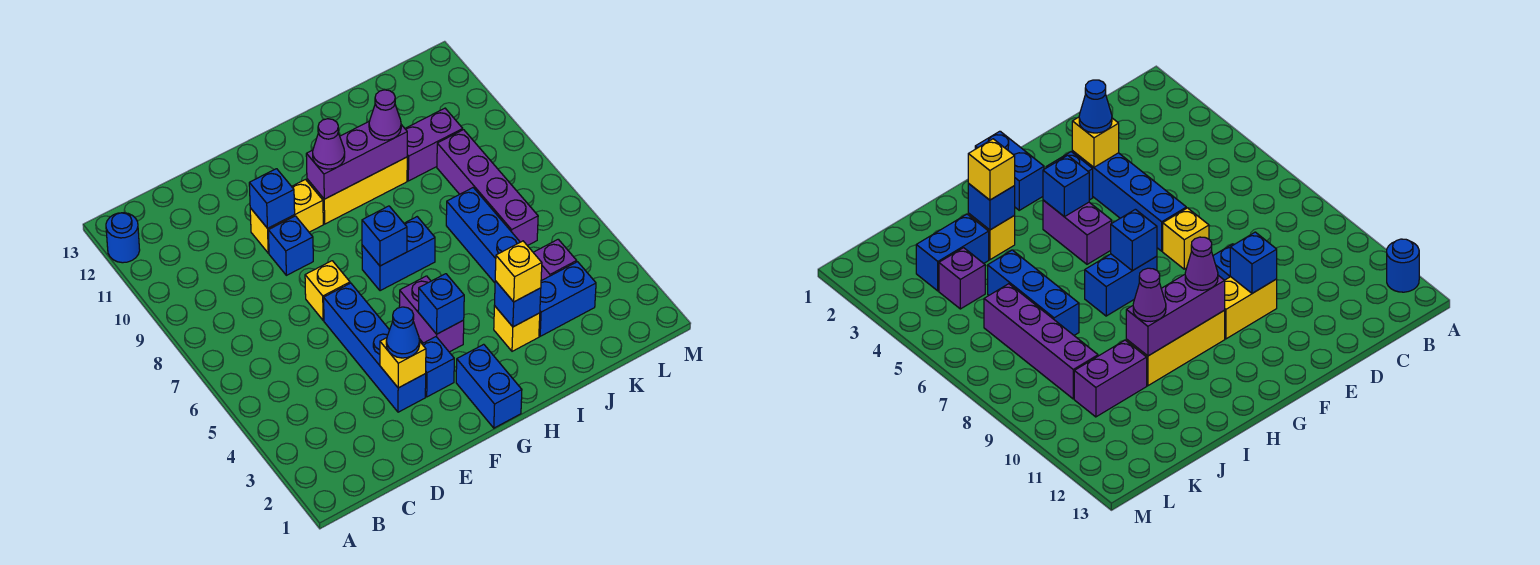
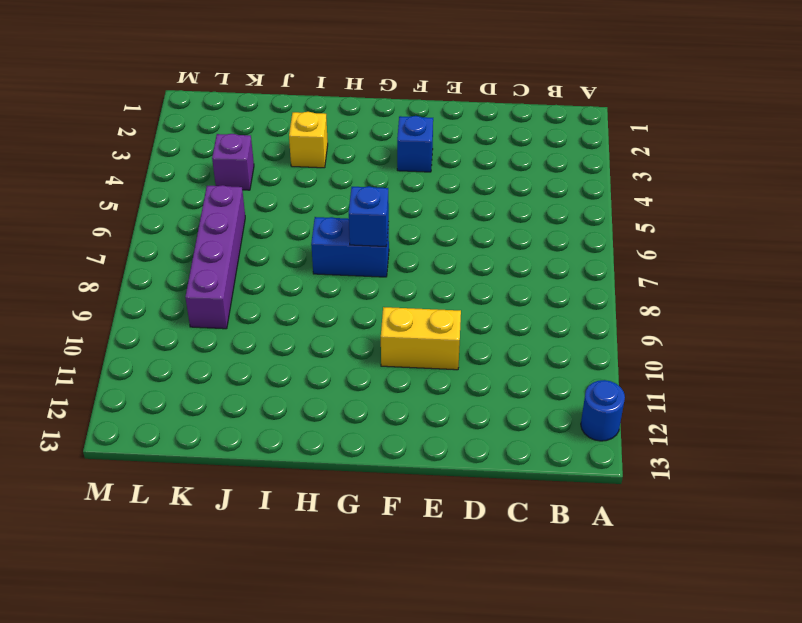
none -> blue brick E3:E6 level 1
none -> yellow brick E7 level 1
none -> blue brick E9 level 1

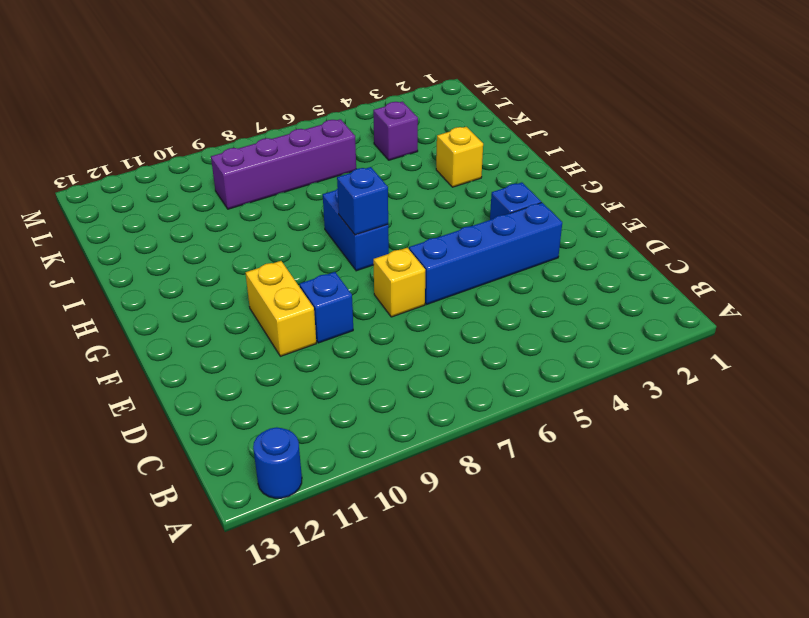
none -> blue brick G1:G2 level 1
none -> purple brick G4:G5 level 1
none -> yellow brick G10:I10 level 1

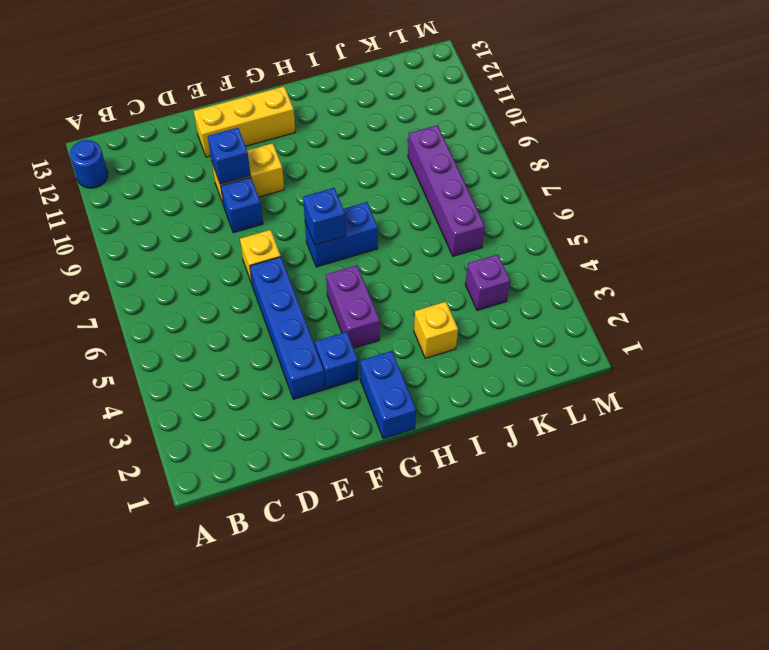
yellow brick E12:G12 level 1 -> yellow brick G10:I10 level 1
none -> blue brick J3:K3 level 1
none -> blue brick J5:J7 level 1
none -> purple brick J10:K10 level 1

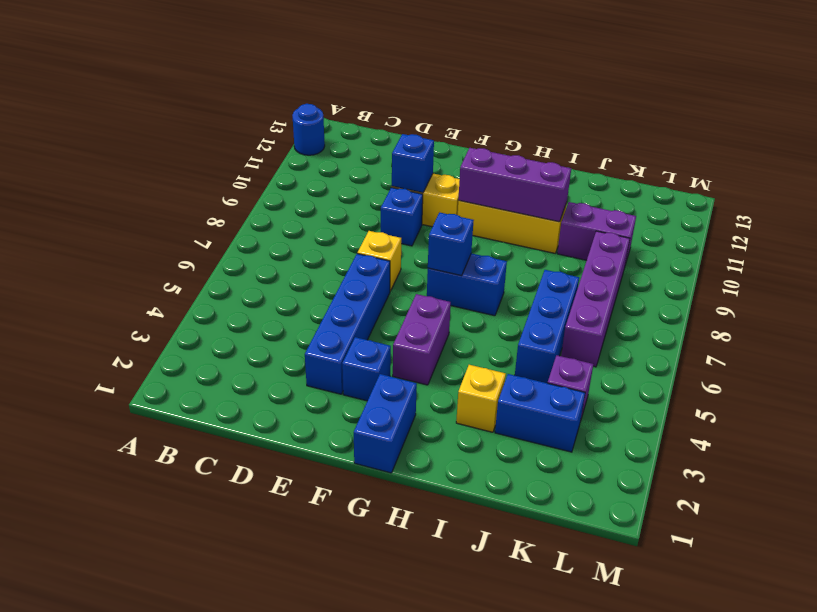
none -> yellow brick E3 level 2
none -> blue brick G4 level 2
none -> blue brick I3 level 2

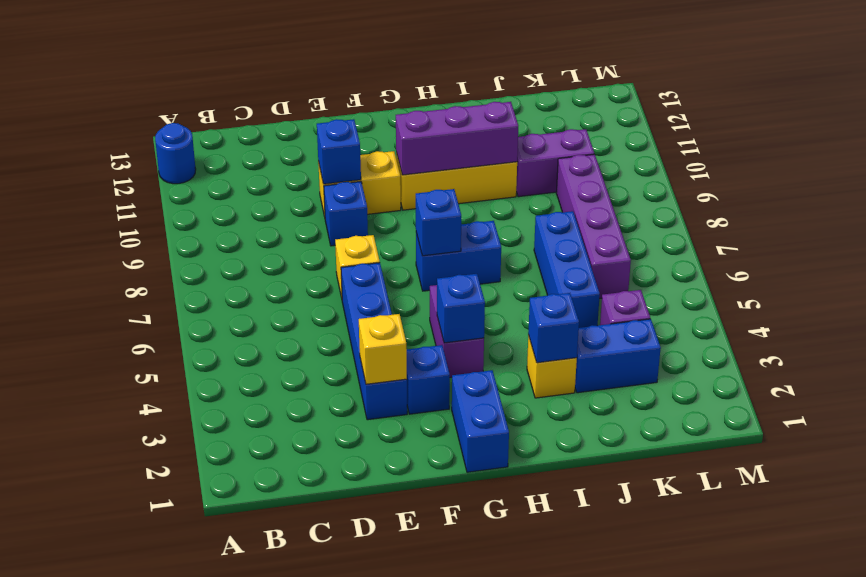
none -> blue cone E3 level 3
none -> purple cone G10 level 3
none -> yellow brick I3 level 3

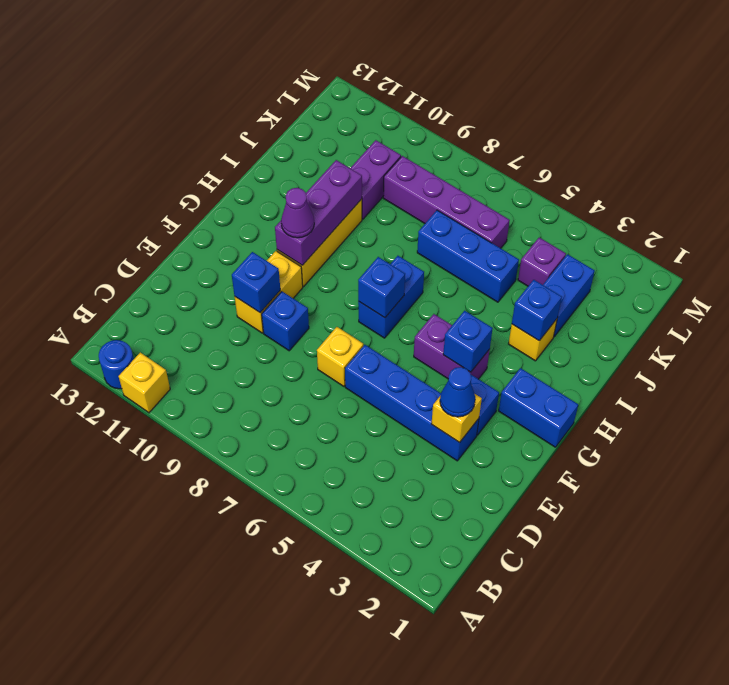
yellow brick A11 level 1 -> yellow brick I3 level 3
none -> purple cone I10 level 3

